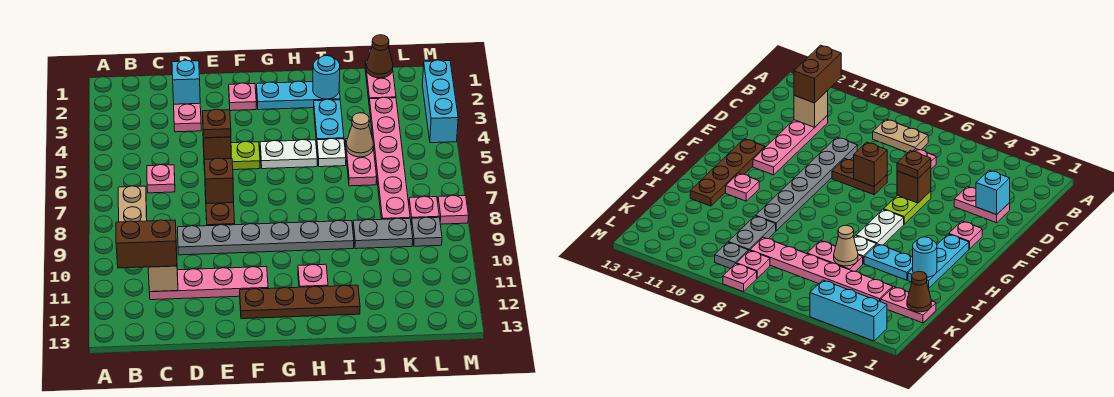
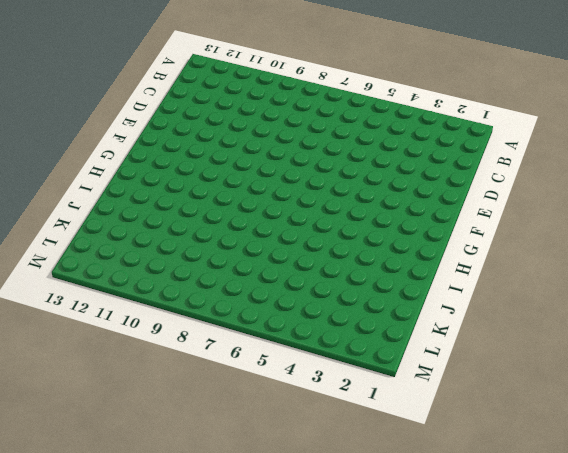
none -> tan plate B7:B8 level 1
none -> pink plate C6 level 1
none -> pink plate C11:F11 level 1
none -> pink plate D2:D3 level 1

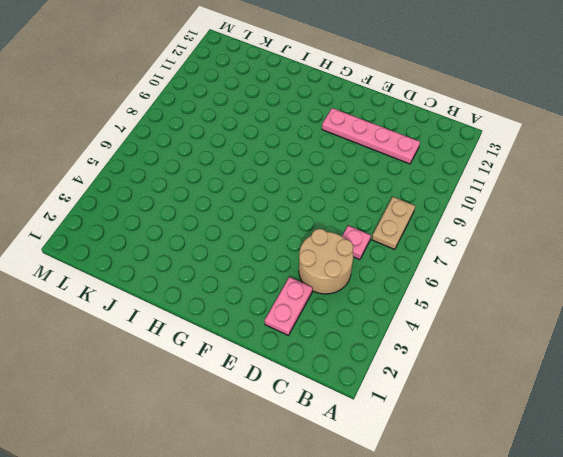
tan round brick C4:D5 level 1 -> none
none -> grey plate D9:I9 level 1
none -> lime plate E5:F5 level 1
none -> brown plate E7:E8 level 1
none -> pink plate F2 level 1

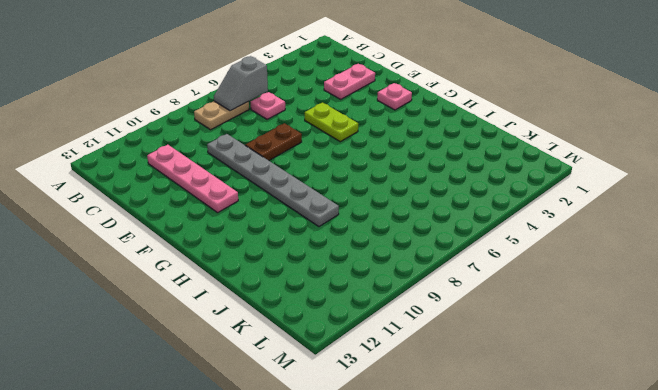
grey slope B6:B7 level 2 top 6 -> none
none -> brown plate F12:I12 level 1
none -> cyan plate G2:I2 level 1
none -> white plate G5:H5 level 1
none -> pink plate H11 level 1

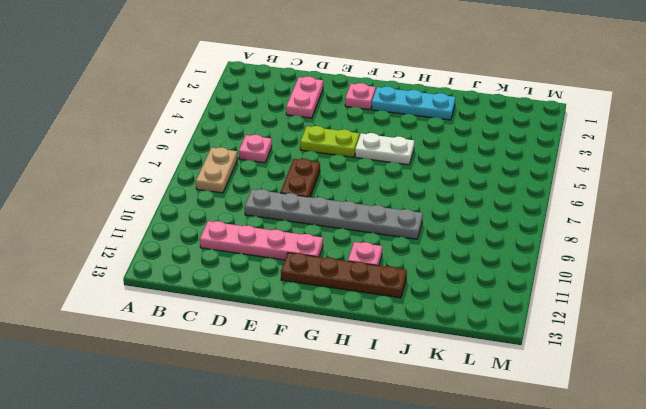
none -> cyan plate I3:I4 level 1
none -> white plate I5 level 1
none -> pink plate J5:J6 level 1
none -> grey plate J9:K9 level 1

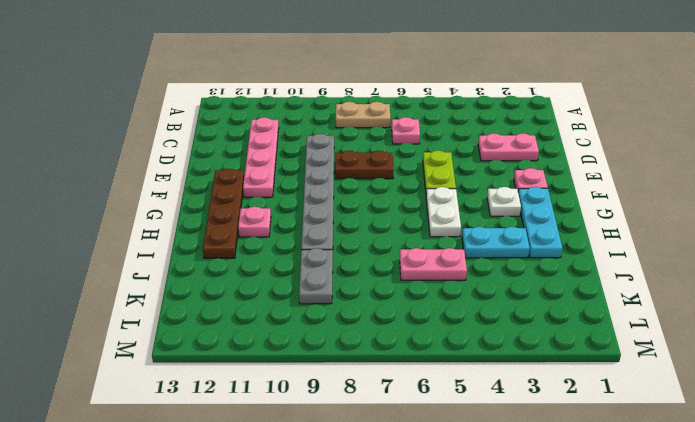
white plate G3 level 1 -> white plate I5 level 1
none -> pink plate K1:K2 level 1
none -> pink plate K3:K8 level 1
none -> pink plate L8 level 1
none -> grey plate L9 level 1

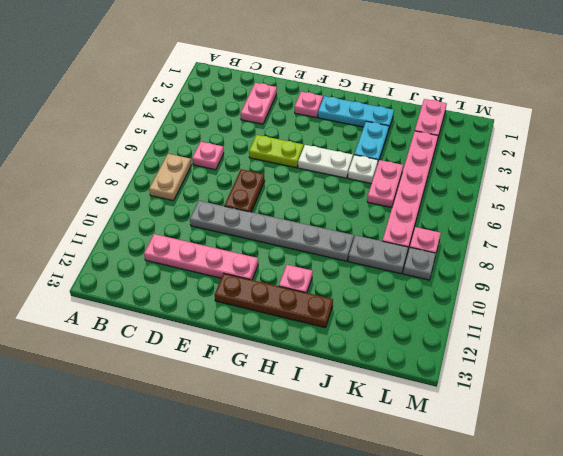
none -> cyan brick M2:M4 level 1
none -> pink plate M8 level 1
none -> tan brick C11 level 2
none -> cyan brick D2 level 2

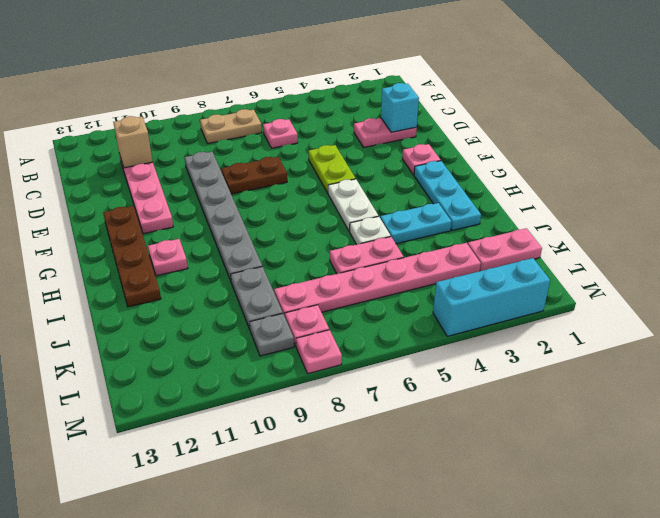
none -> brown brick E5 level 2
none -> brown brick E7 level 2
none -> cyan round brick I2 level 2
none -> tan cone J5 level 2

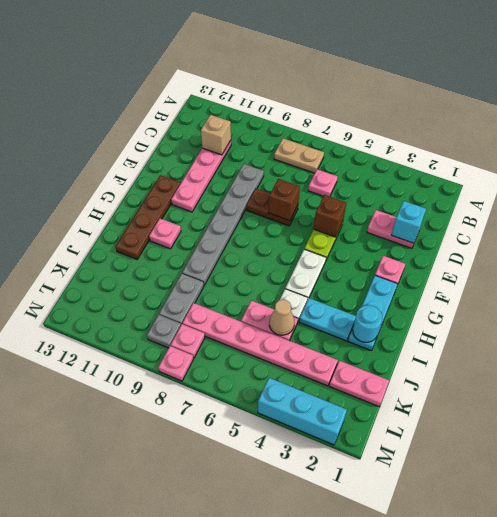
none -> brown cone K1 level 2
none -> brown brick B11:C11 level 3
none -> brown plate E5 level 3

